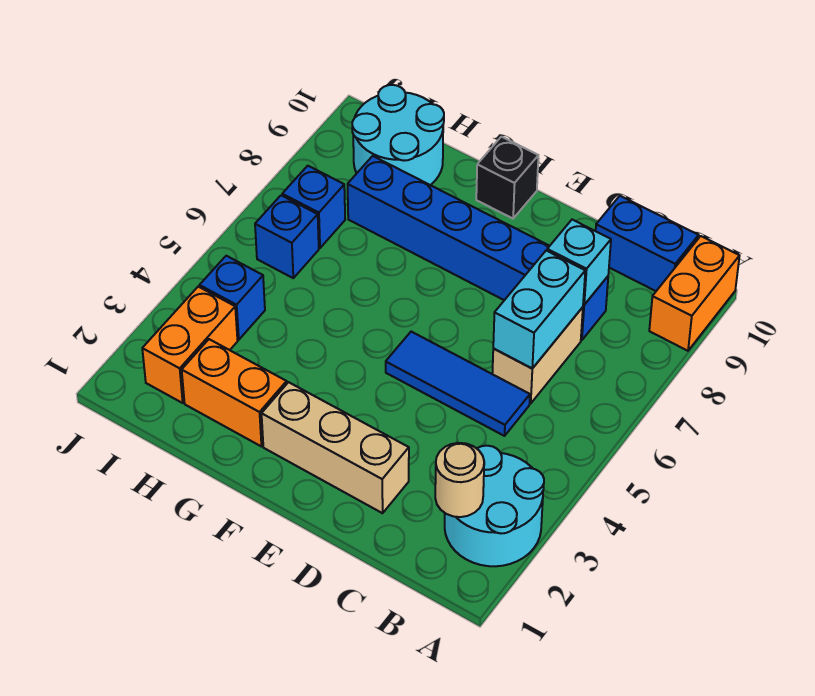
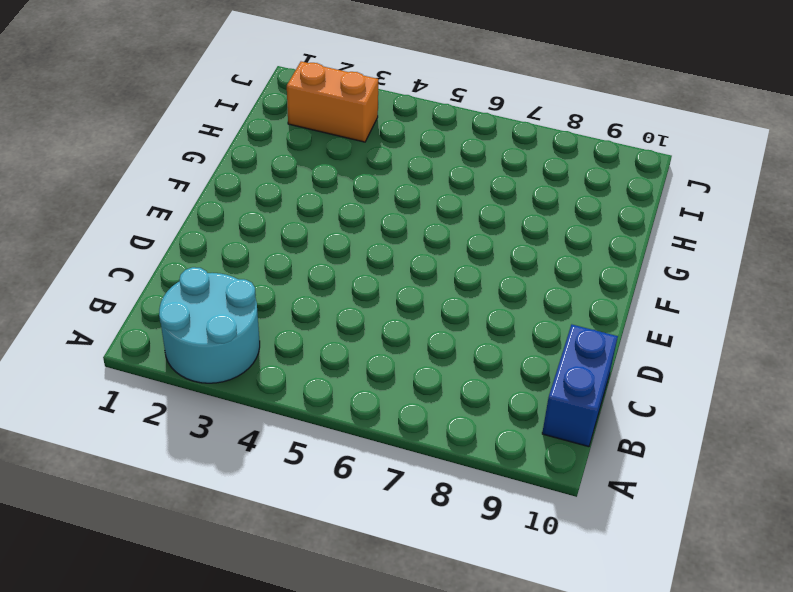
none -> orange brick A9:A10 level 1
none -> blue tile C5:E5 level 1
none -> tan brick C6:C7 level 1

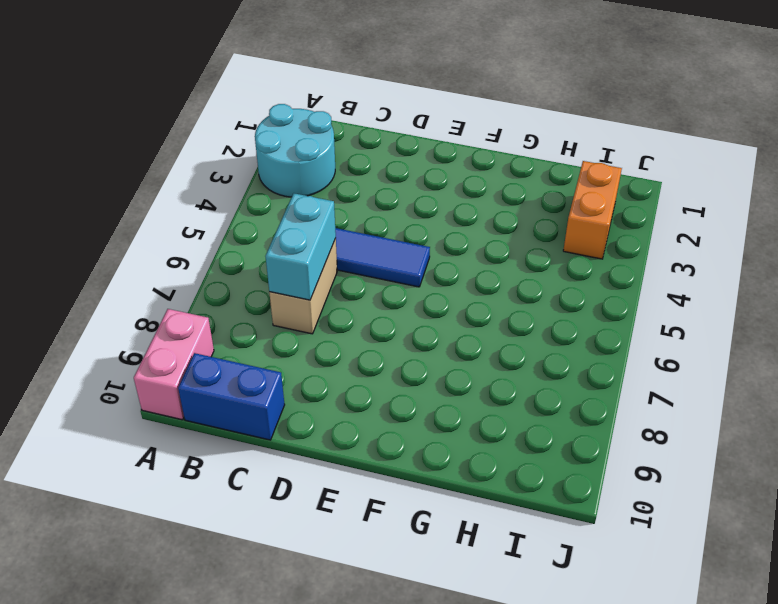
pink brick A9:A10 level 1 -> orange brick A9:A10 level 1
none -> blue brick C8:H8 level 1
none -> tan brick D2:F2 level 1
none -> black brick F10 level 1

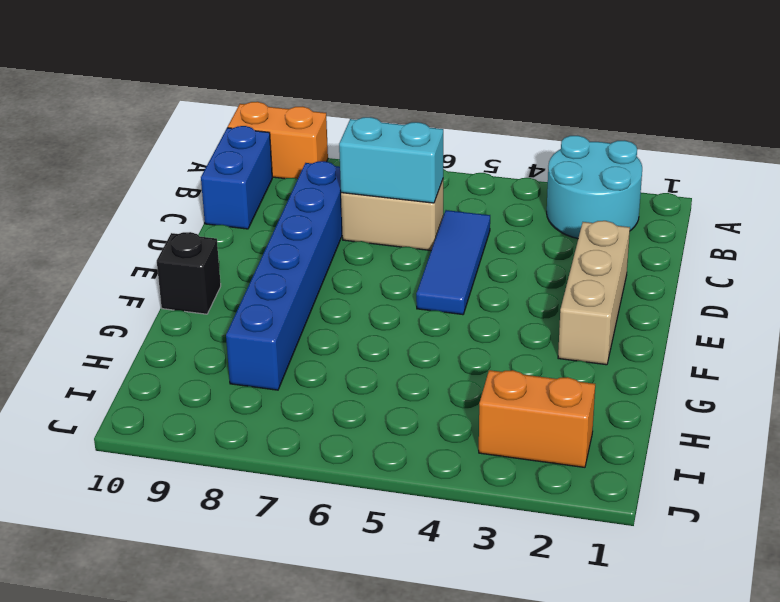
none -> orange brick G2:H2 level 1
none -> cyan round brick H9:I10 level 1
none -> blue brick I4 level 1

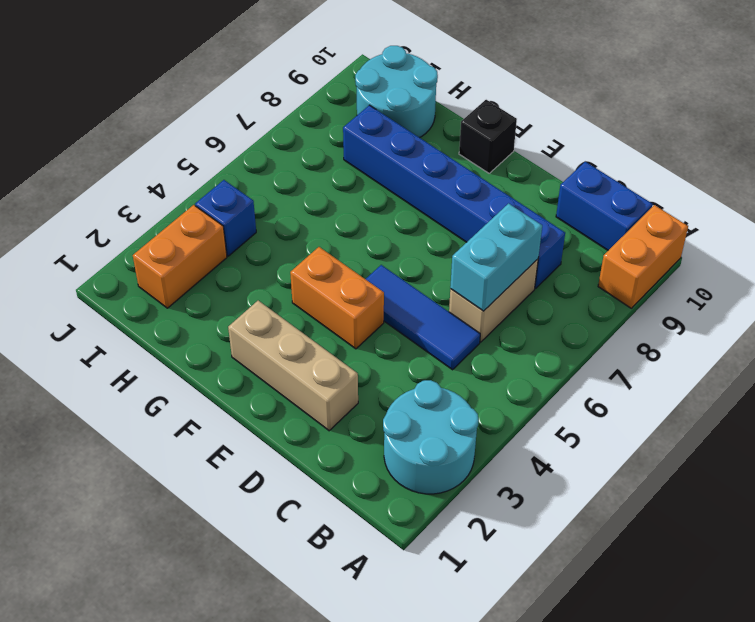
orange brick E4:F4 level 1 -> orange brick G2:H2 level 1
none -> blue brick I6 level 1
none -> blue brick I7 level 1
none -> tan round brick B2 level 2

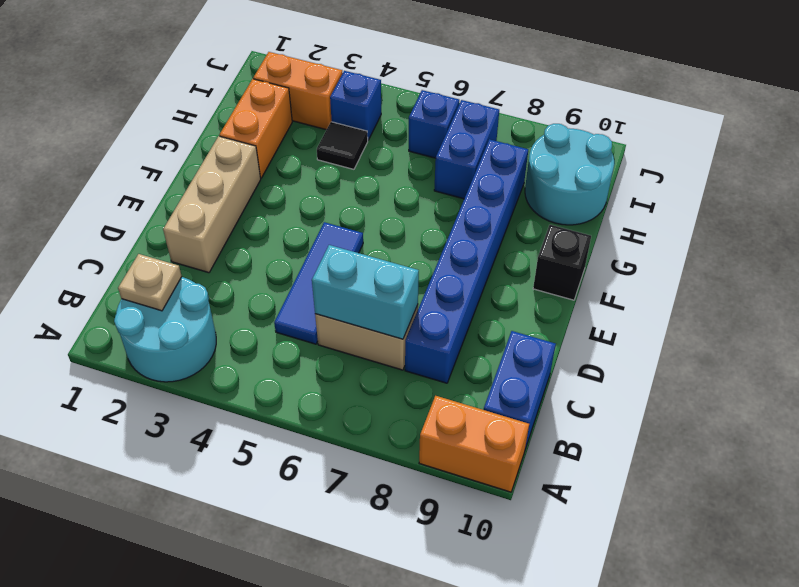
tan plate B2 level 2 -> tan round brick B2 level 2
black tile H4 level 1 -> none
blue brick H7:I7 level 1 -> blue brick I7 level 1
none -> cyan brick C8 level 2

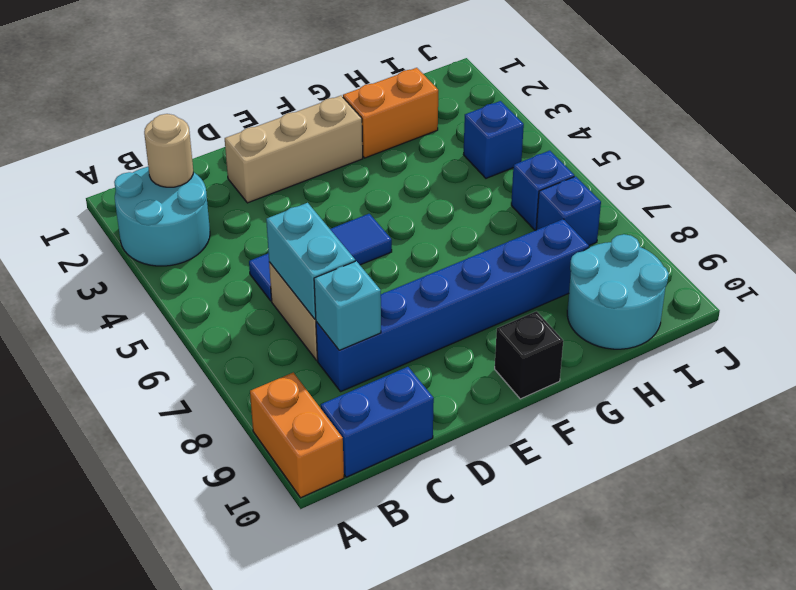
none -> orange brick I2:I3 level 1

